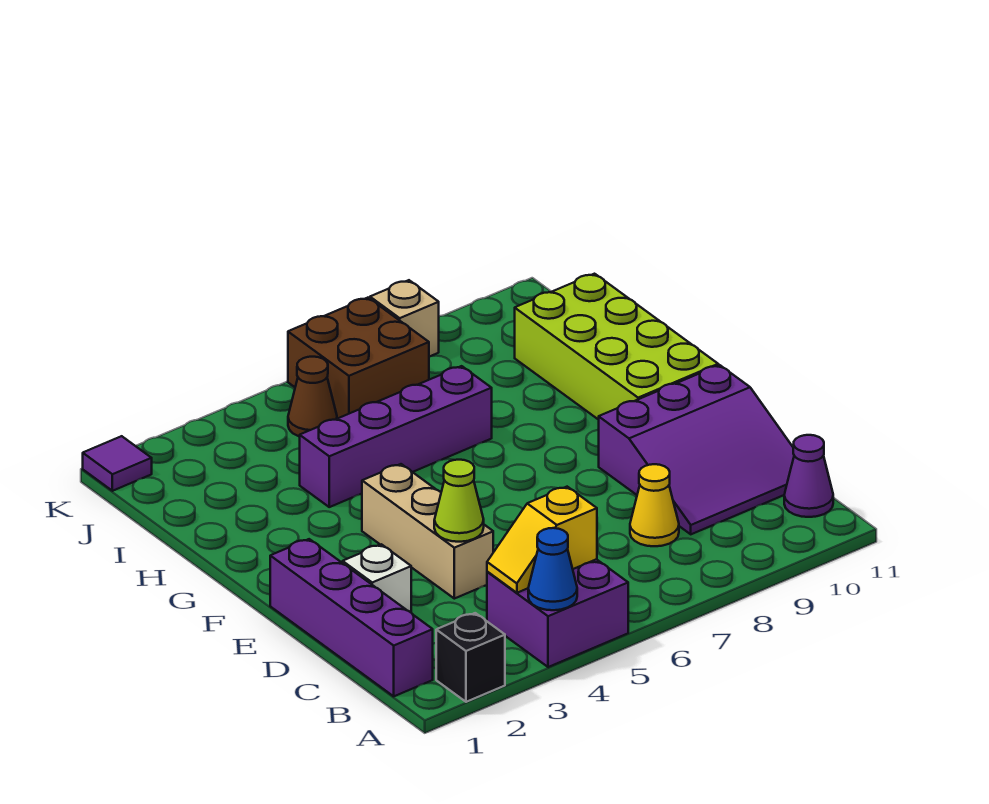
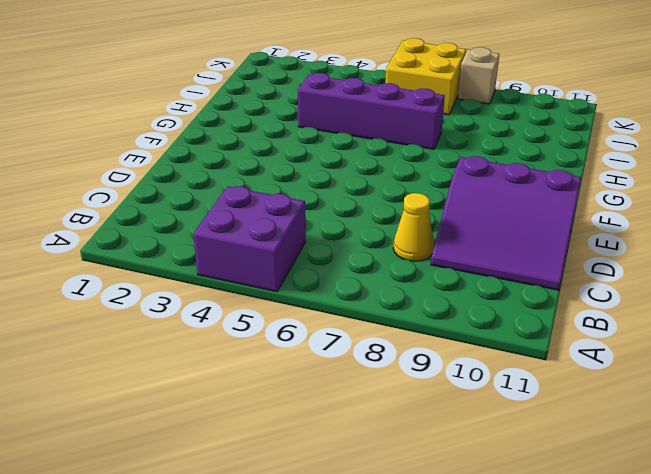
yellow brick J6:K7 level 1 -> brown brick J6:K7 level 1
none -> black brick A2 level 1
none -> purple brick B1:E1 level 1
none -> purple cone B11 level 1

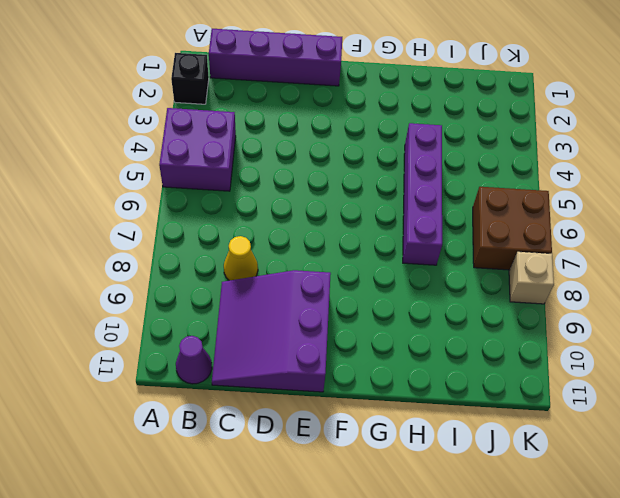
none -> white brick D2 level 1
none -> tan brick D4:F4 level 1
none -> lime brick F10:I11 level 1

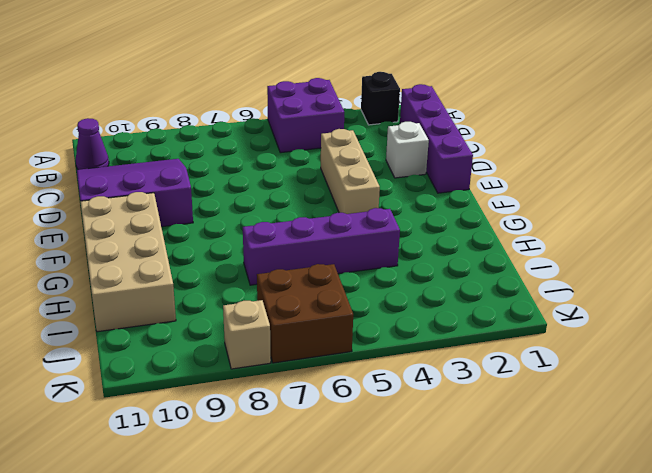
tan brick F10:I11 level 1 -> lime brick F10:I11 level 1
none -> yellow cone C8 level 1
none -> brown cone J5 level 1
none -> purple tile K1 level 1

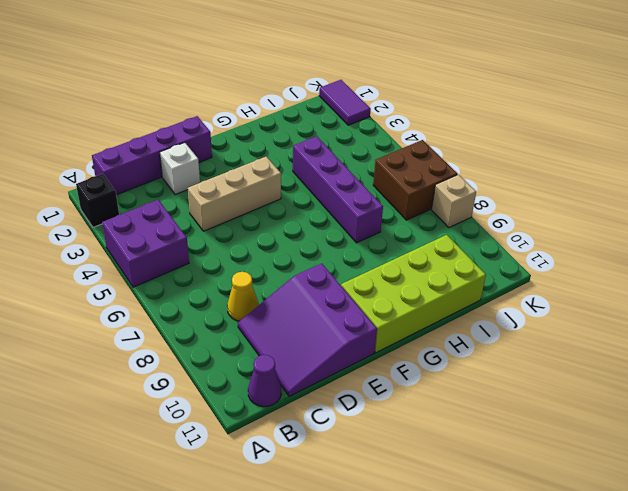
purple tile K1:K2 level 1 -> purple tile K1 level 1
none -> brown cone J5 level 1
none -> blue cone A4 level 2
none -> yellow slope B4:B5 level 2 top 5

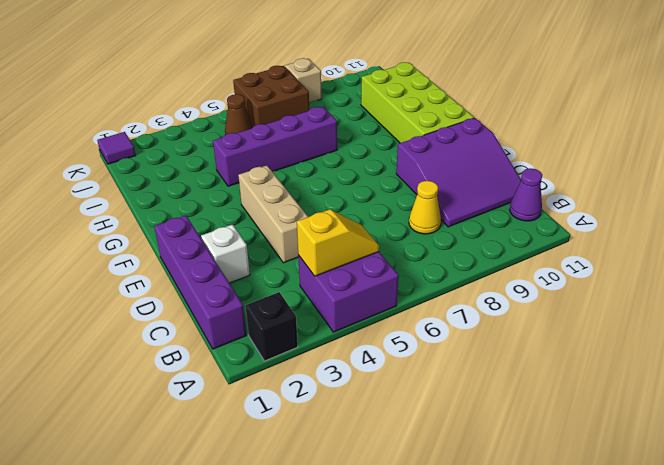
yellow slope B4:B5 level 2 top 4 -> yellow slope B4:B5 level 2 top 5
none -> blue cone A4 level 2
none -> lime cone D4 level 2

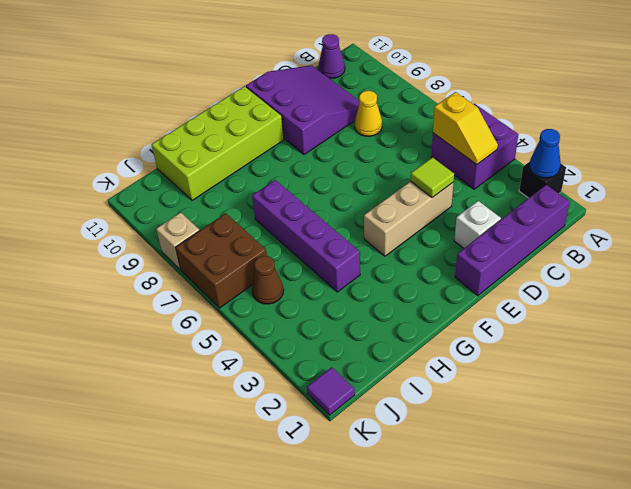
blue cone A2 level 2 -> blue cone A4 level 2
lime tile D4 level 2 -> lime cone D4 level 2

